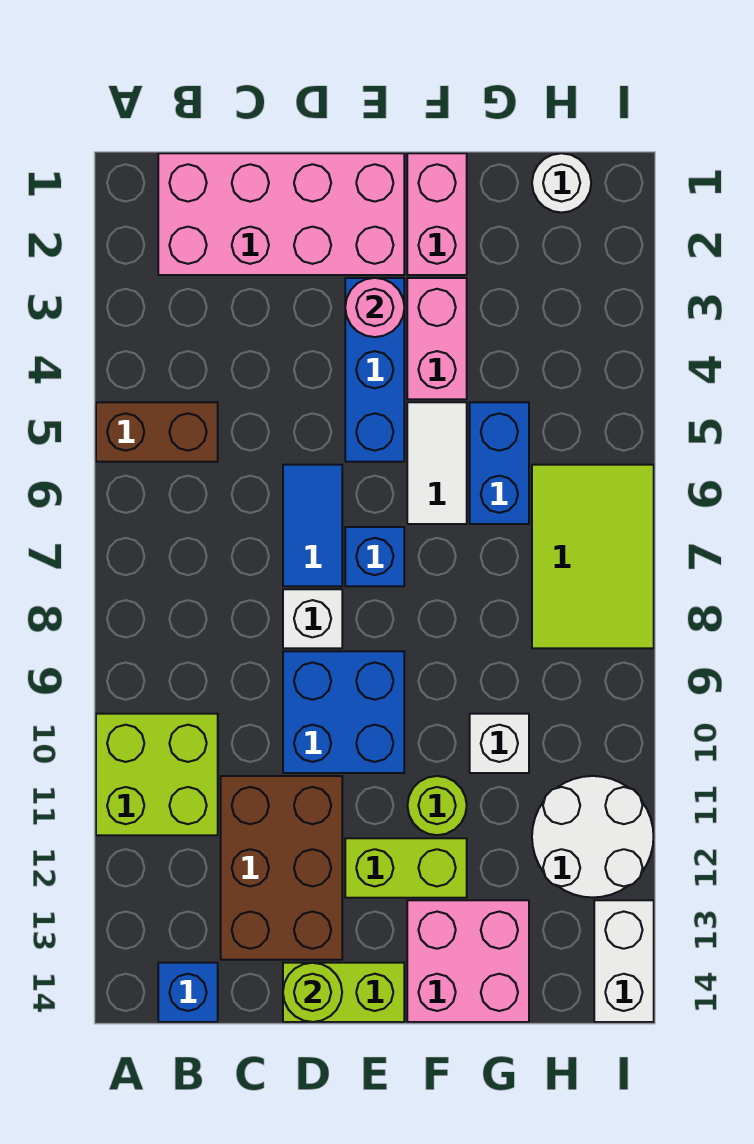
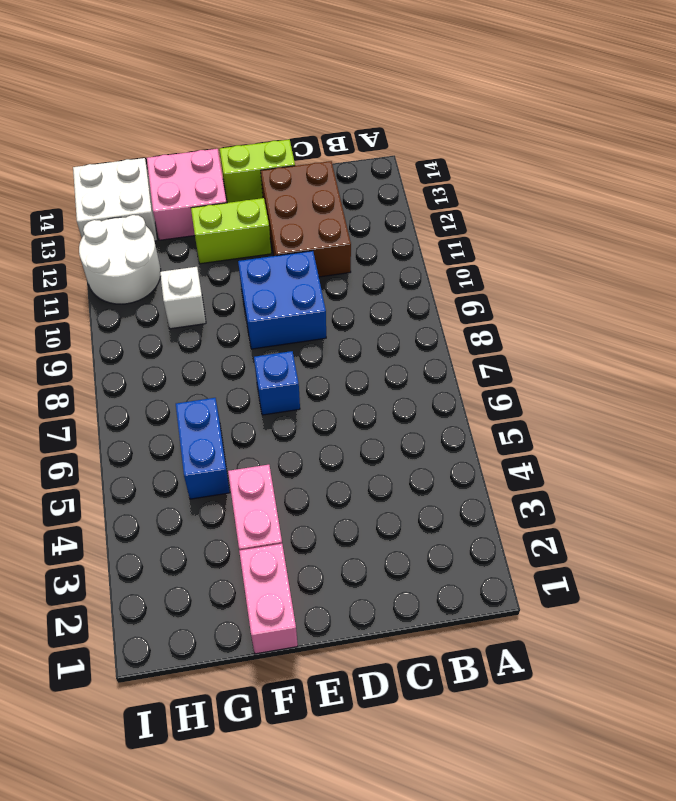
white brick H13:I14 level 1 -> white brick I13:I14 level 1
none -> brown brick A5:B5 level 1
none -> lime brick A10:B11 level 1
none -> pink brick B1:E2 level 1

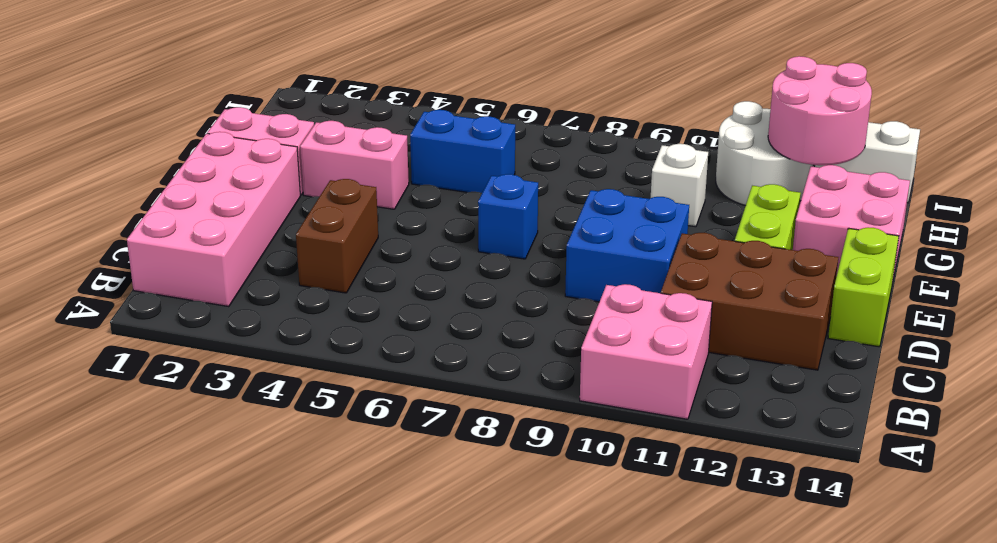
pink brick A10:B11 level 1 -> lime brick A10:B11 level 1
brown brick C4:D4 level 1 -> brown brick A5:B5 level 1
pink round brick H12:I13 level 2 -> none
none -> blue brick B14 level 1
none -> blue tile D6:D7 level 1
none -> white brick D8 level 1

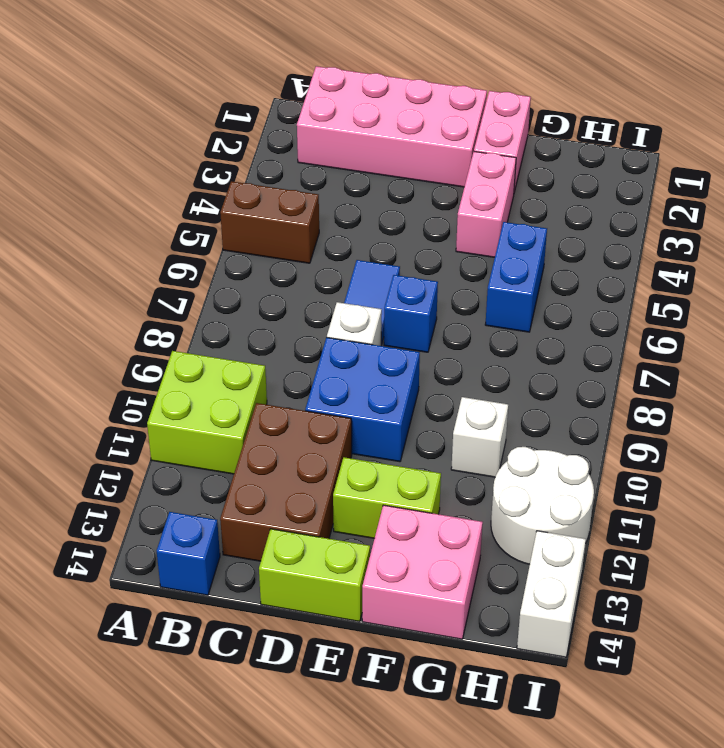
none -> blue brick E3:E5 level 1
none -> white tile F5:F6 level 1
none -> lime round brick F11 level 1

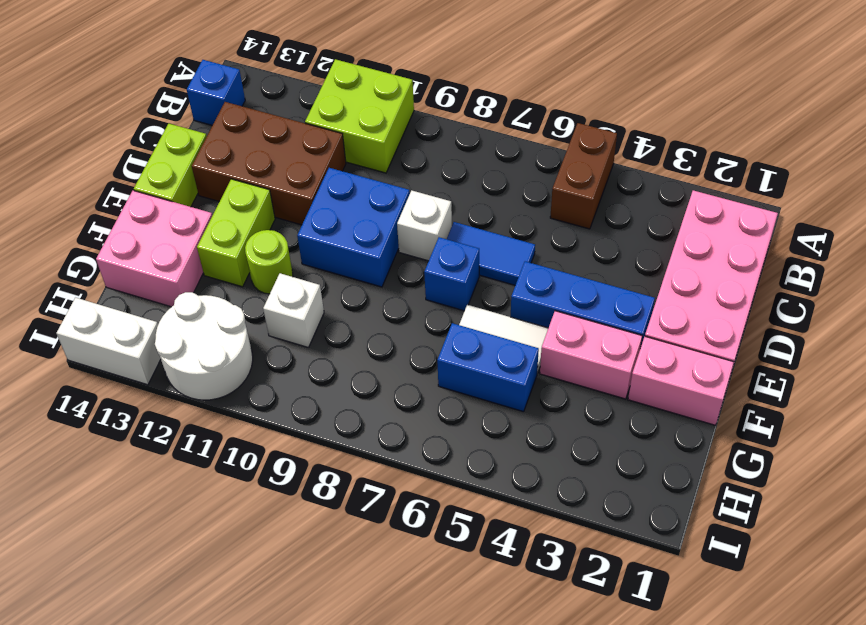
none -> white round brick H1 level 1
none -> lime tile H6:I8 level 1
none -> lime round brick D14 level 2

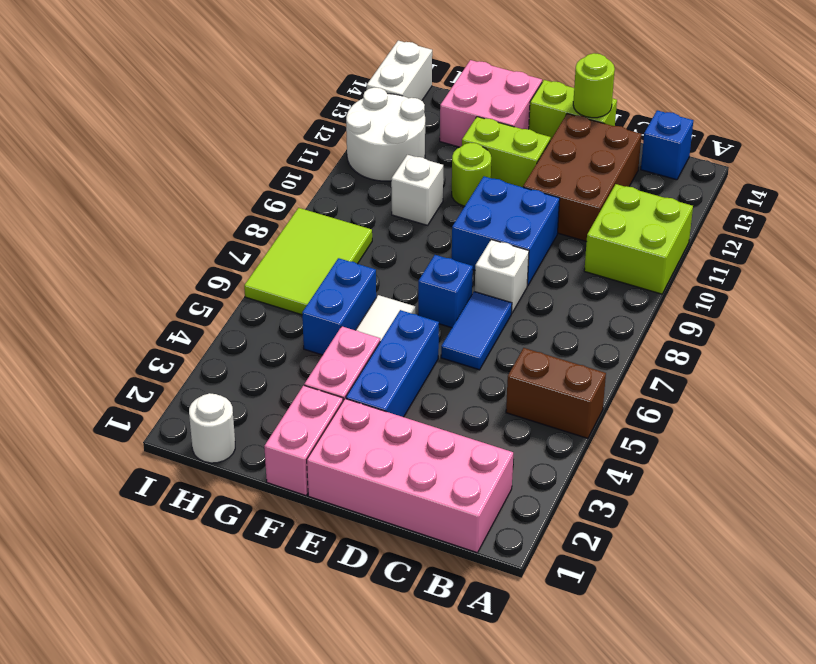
none -> pink round brick E3 level 2

